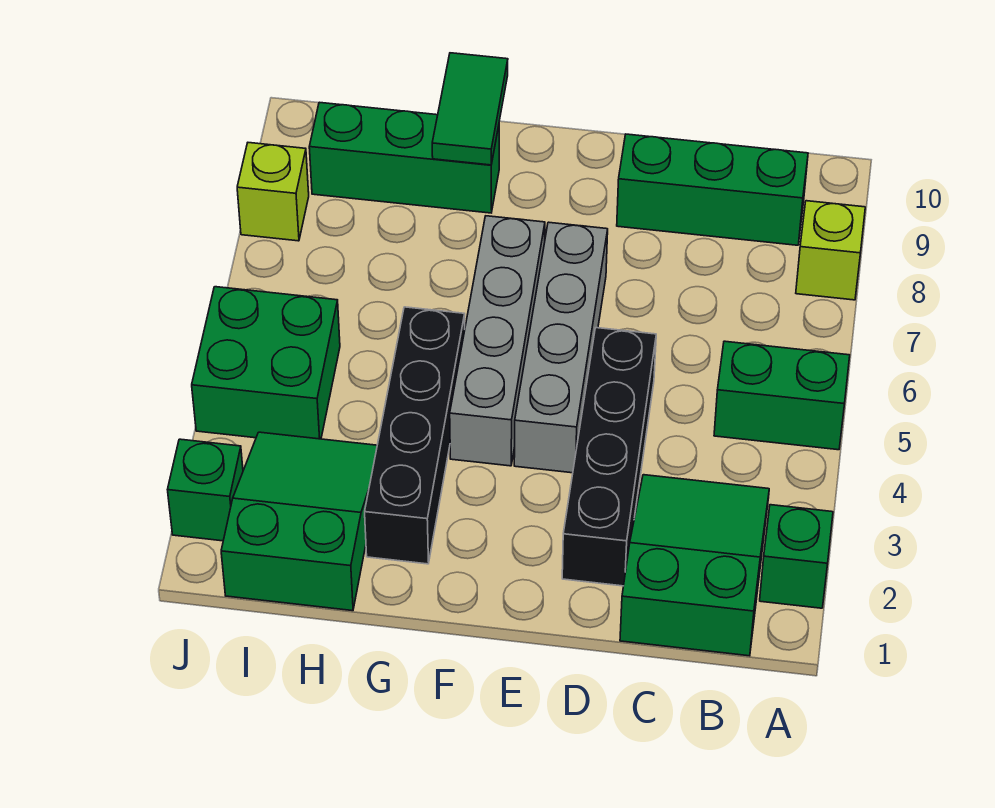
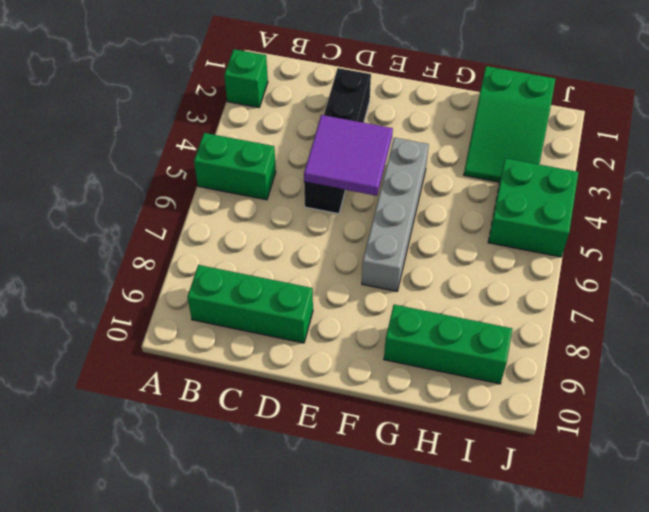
purple tile D4:E5 level 2 -> none
none -> lime brick A8 level 1
none -> green slope B1:C3 level 1 top 1
none -> grey brick E4:E7 level 1

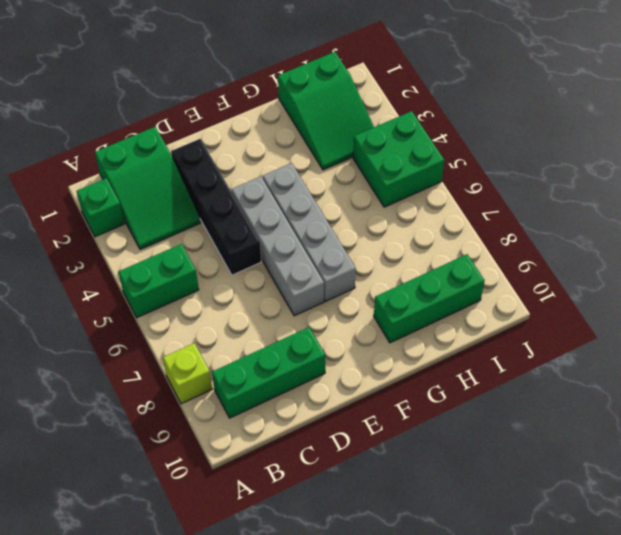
none -> black brick G2:G5 level 1
none -> green brick J2 level 1
none -> lime brick J8 level 1

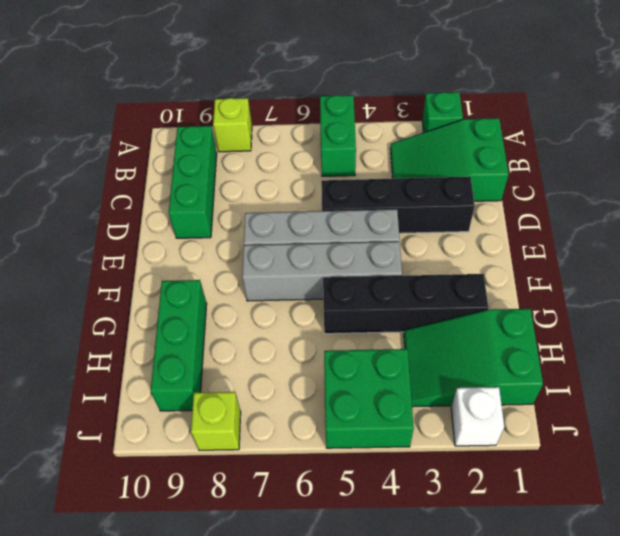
white brick J2 level 1 -> green brick J2 level 1
none -> green tile G9:G10 level 2

